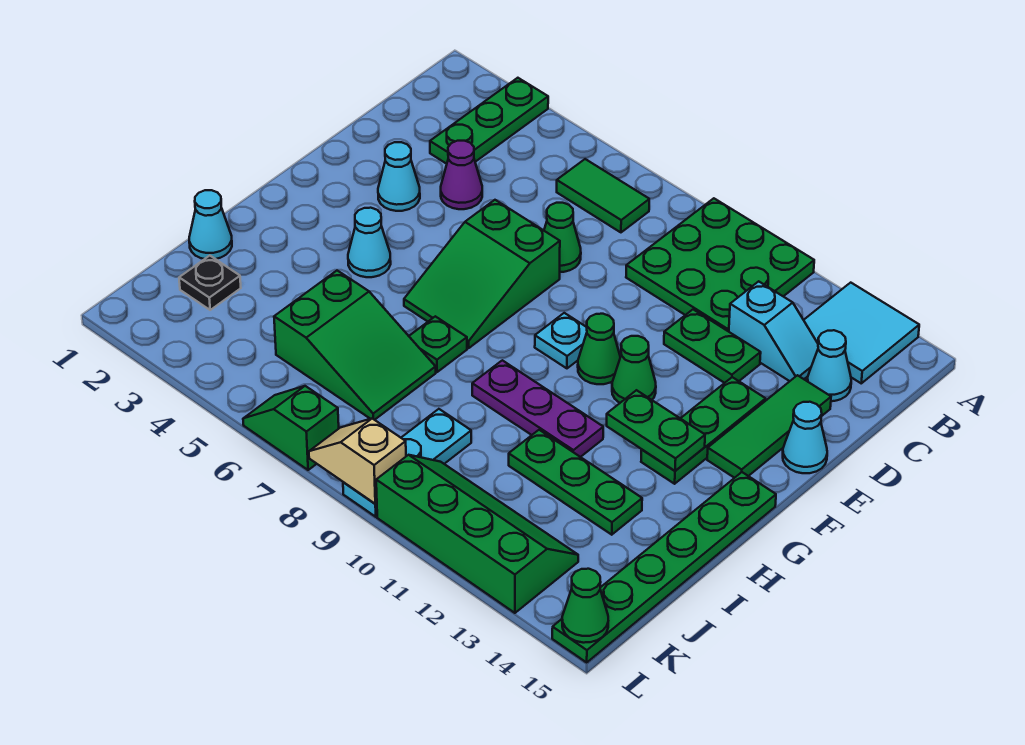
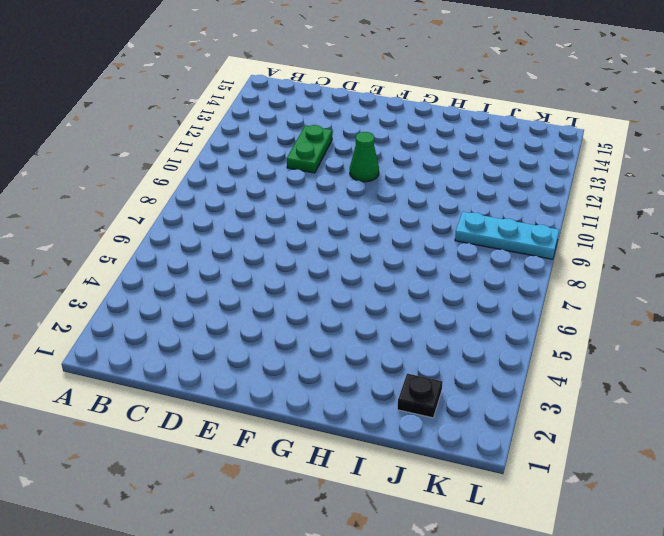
none -> green plate A3:C3 level 1
none -> green plate A9:C11 level 1
none -> cyan tile A13:B14 level 1
none -> green tile B6:B7 level 1

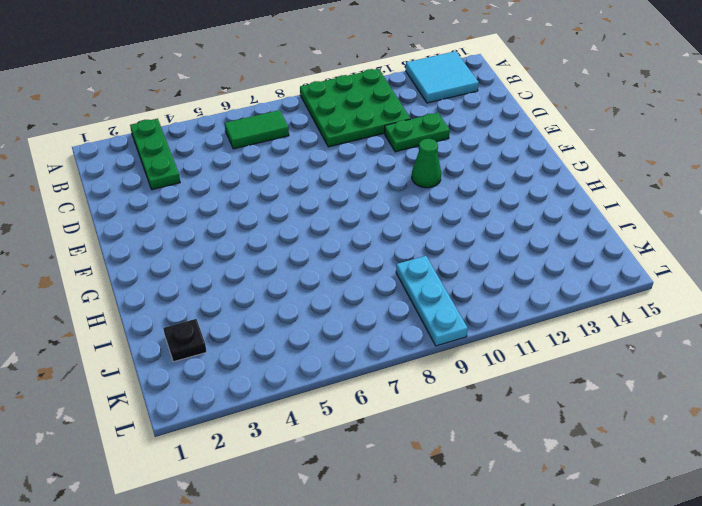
none -> cyan slope C12:C13 level 1 top 12
none -> cyan cone C14 level 1
none -> purple cone D4 level 1
none -> green cone D7 level 1

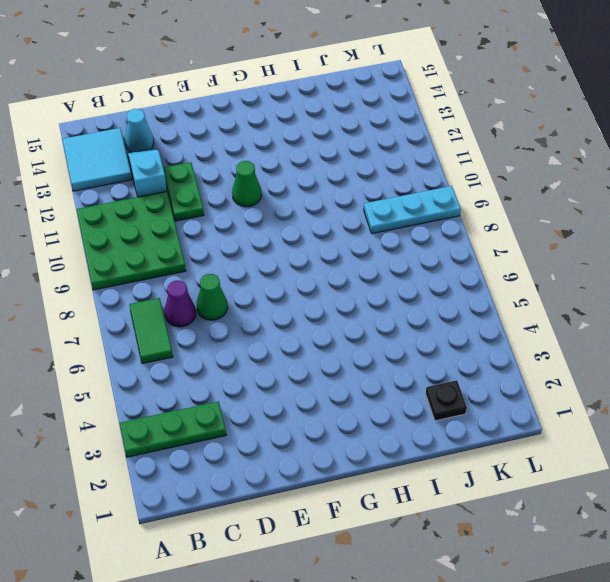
purple cone C7 level 1 -> purple cone D4 level 1
none -> green tile D14:F14 level 1
none -> cyan cone E3 level 1
none -> green slope E6:G7 level 1 top E
none -> green plate E13:G13 level 1

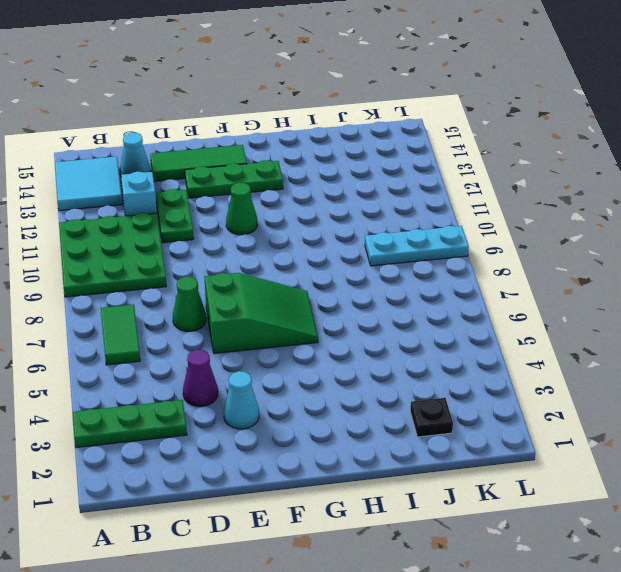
none -> cyan cone E15 level 1
none -> cyan plate F9 level 1
none -> green cone F10 level 1
none -> cyan cone G4 level 1

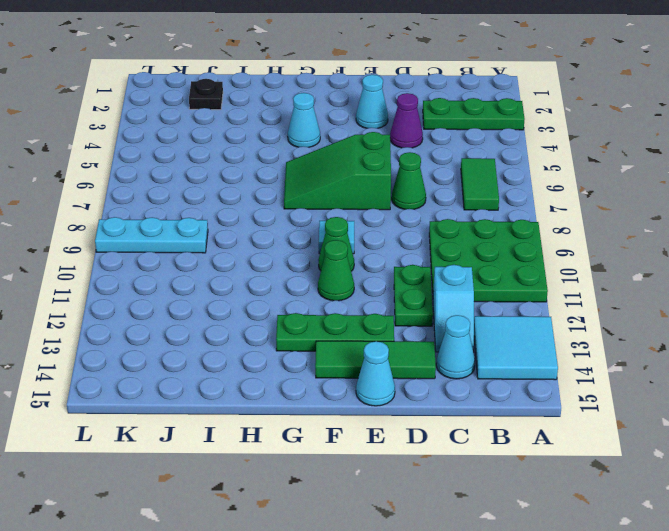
none -> green plate G15:L15 level 1
none -> green plate H7 level 1
none -> purple plate H9:H11 level 1
none -> cyan cone I1 level 1

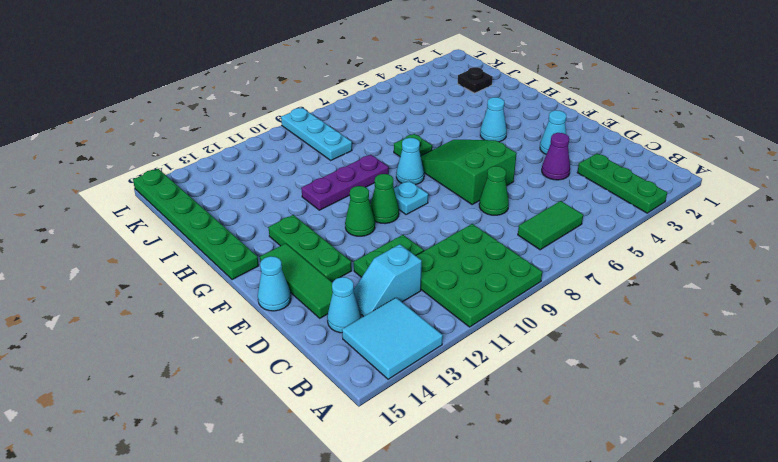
cyan cone G8 level 1 -> cyan cone I1 level 1
none -> green slope I5:J7 level 1 top 5
none -> green plate I11:I13 level 1
none -> green slope K10:L13 level 1 top L
none -> green slope L6:L7 level 1 top 7

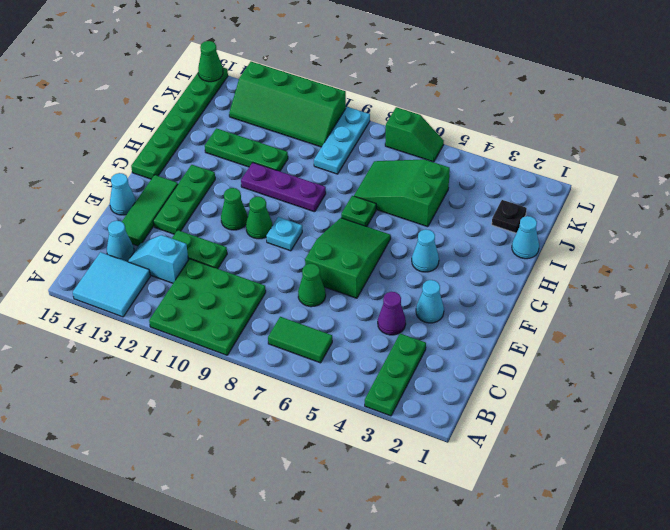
none -> green plate G12:G13 level 2
none -> tan slope L8:L9 level 2 top 9

